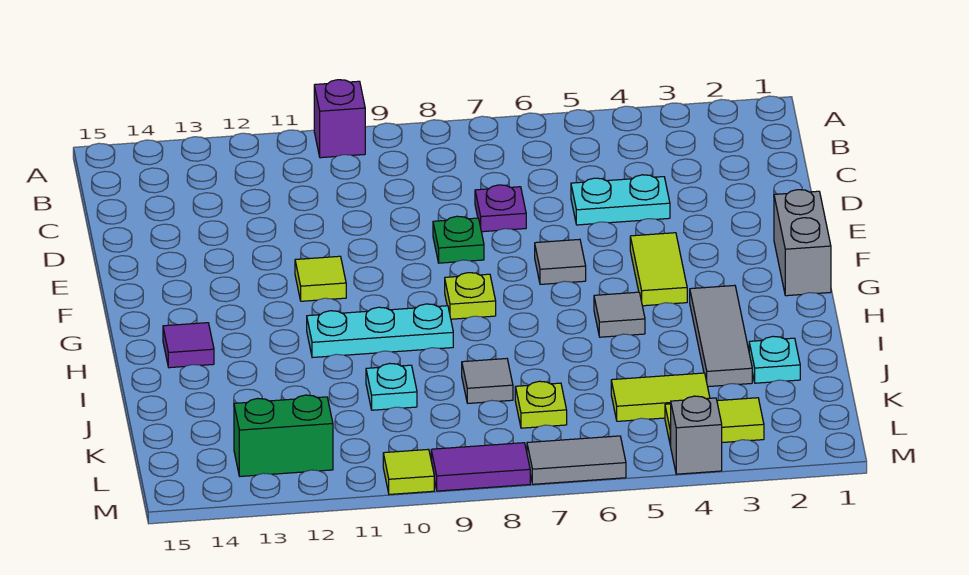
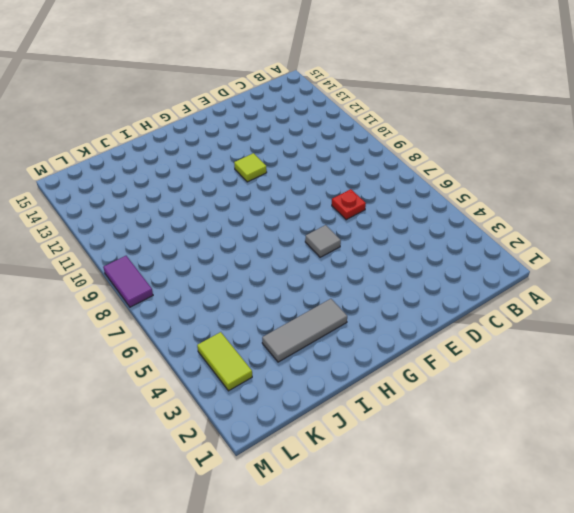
red plate D7 level 1 -> purple plate D7 level 1
none -> purple brick A10 level 1
none -> cyan plate D4:D5 level 1
none -> green plate E8 level 1

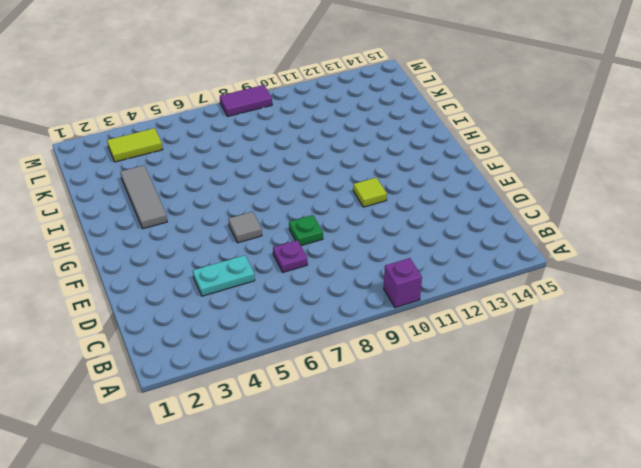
none -> grey brick F1:G1 level 1
none -> lime tile F4:G4 level 1
none -> lime plate G8 level 1

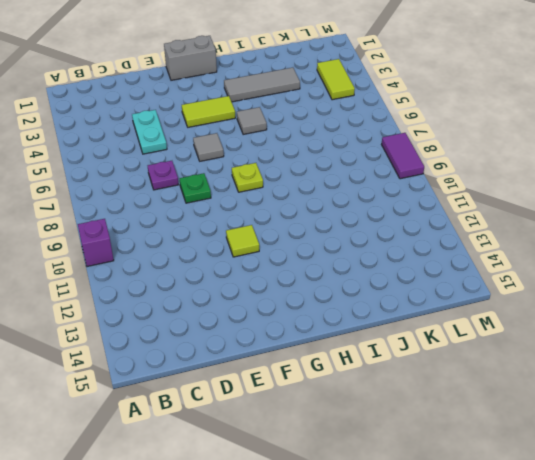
none -> cyan plate H9:H11 level 1
none -> purple tile H14 level 1
none -> cyan plate J2 level 1

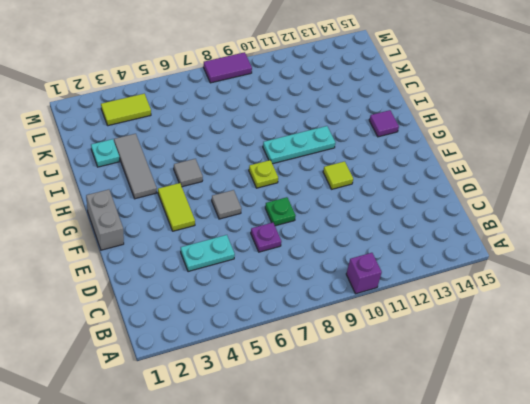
none -> grey tile J8 level 1
none -> cyan plate J10 level 1
none -> lime tile K4:K5 level 1

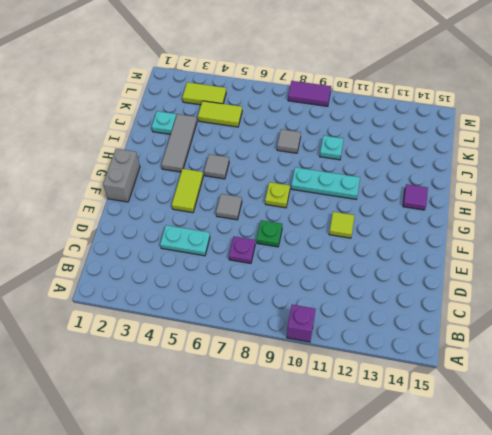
none -> lime plate K7 level 1
none -> green brick L12:L13 level 1
none -> grey brick M4 level 1

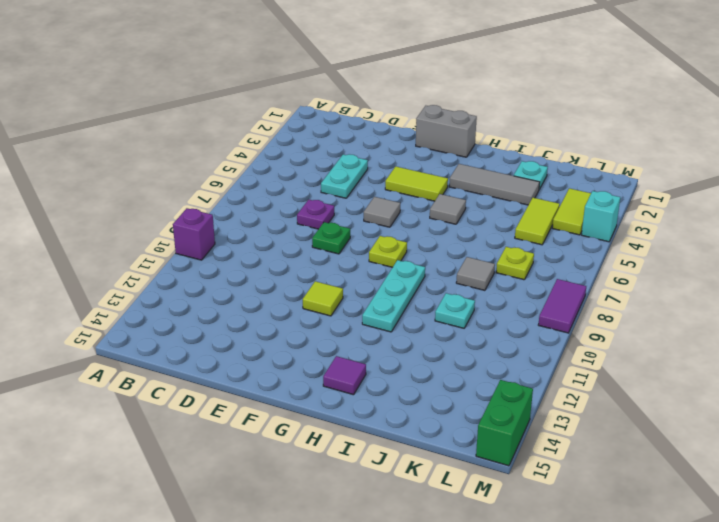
cyan brick M4 level 1 -> grey brick M4 level 1
green brick M14:M15 level 1 -> green brick L12:L13 level 1
none -> grey tile M6:M7 level 1
none -> lime tile M10 level 1

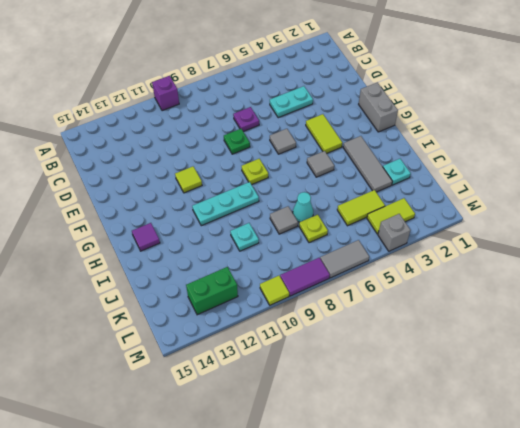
cyan cone J7 level 1 -> none

